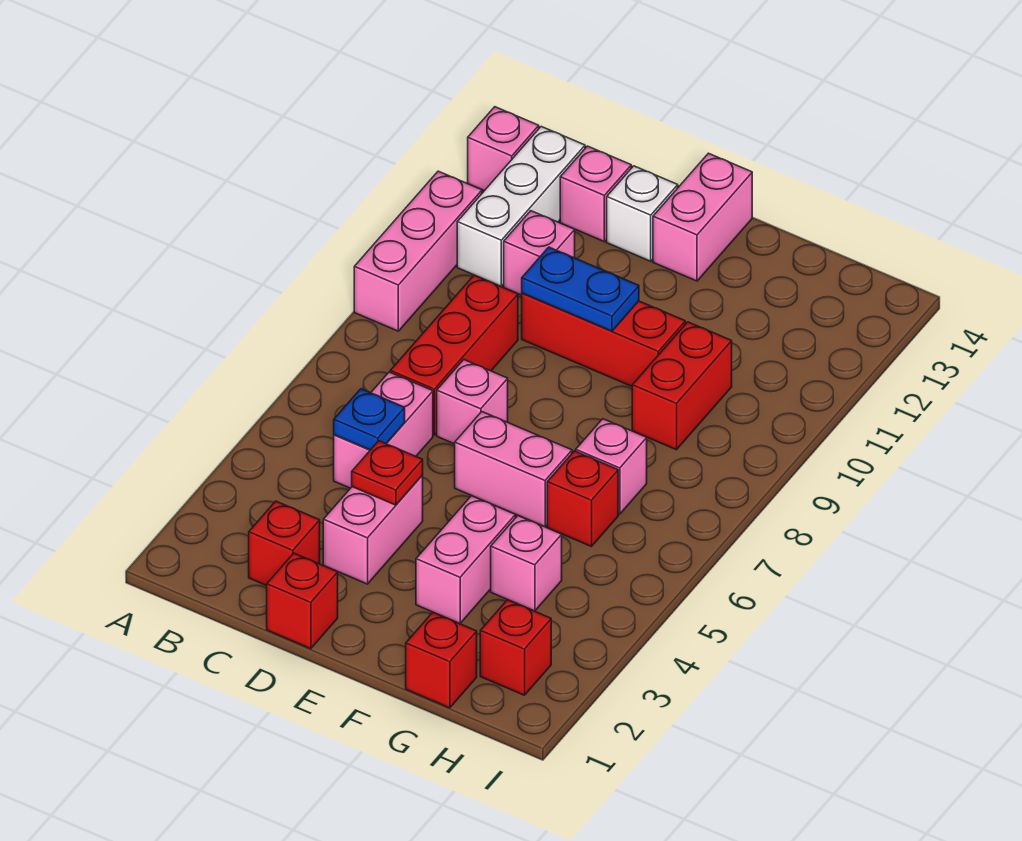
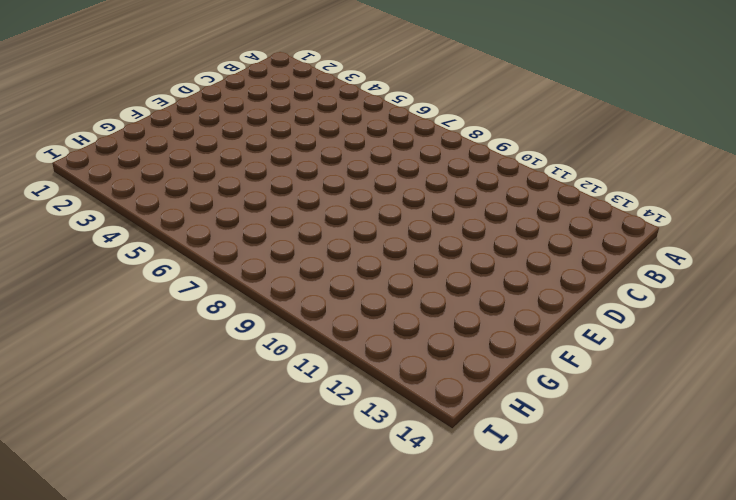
none -> pink brick A9:A11 level 1
none -> pink brick A13 level 1
none -> white brick B11:B13 level 1

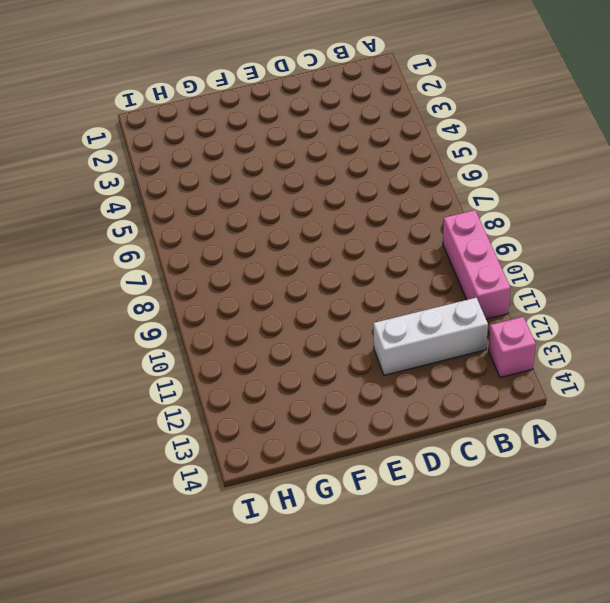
white brick B12:D12 level 1 -> white brick B11:B13 level 1
none -> red brick C2 level 1
none -> pink brick C5:C6 level 1
none -> red brick C7:C9 level 1

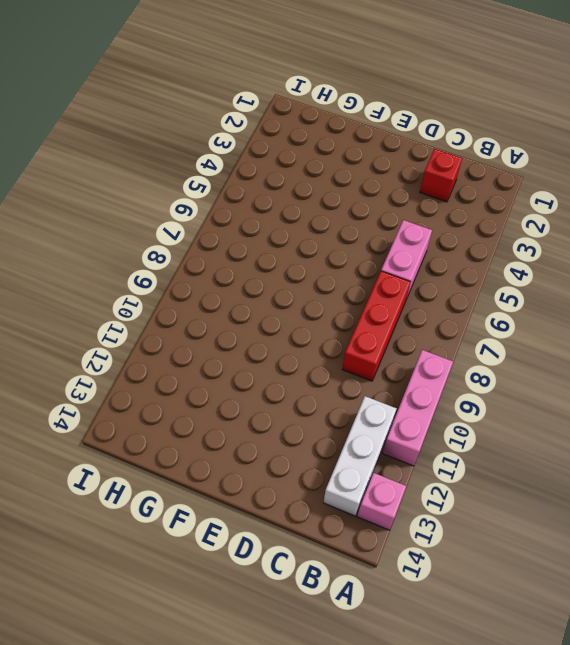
none -> pink brick C11 level 1
none -> pink brick C13 level 1
none -> red brick D1 level 1

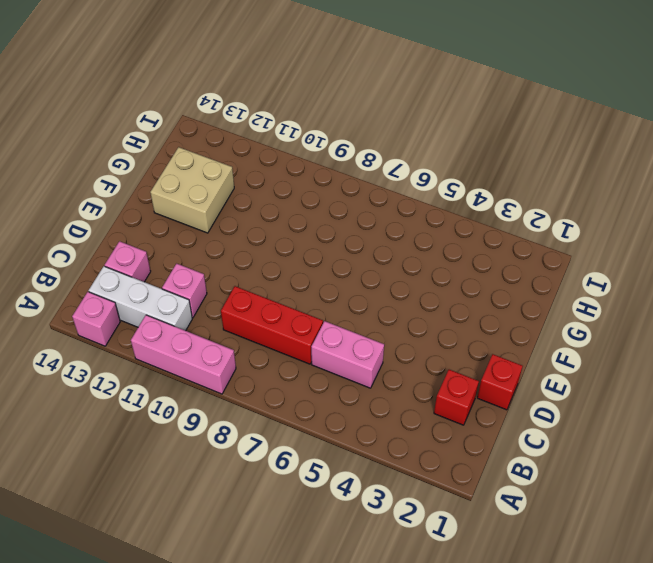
tan brick F12:G13 level 1 -> none
none -> pink brick D3:D4 level 1
none -> pink brick D7 level 1
none -> red brick D10:F10 level 1

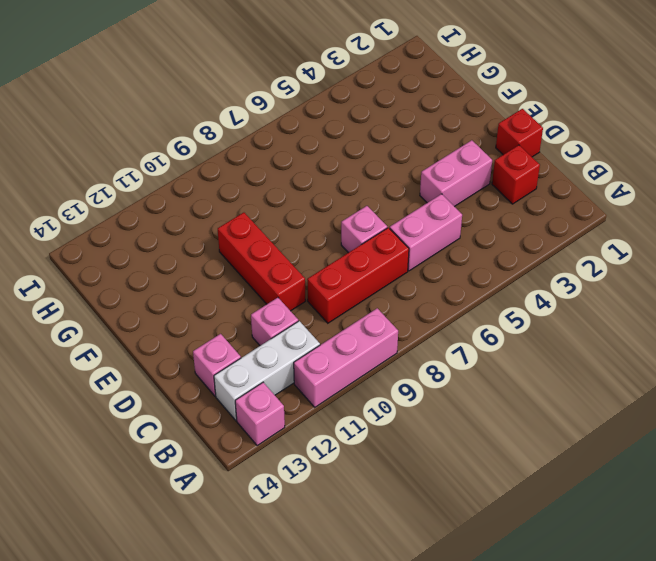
none -> white brick D13 level 1
none -> pink brick E6:F6 level 1
none -> pink brick E13:E14 level 1

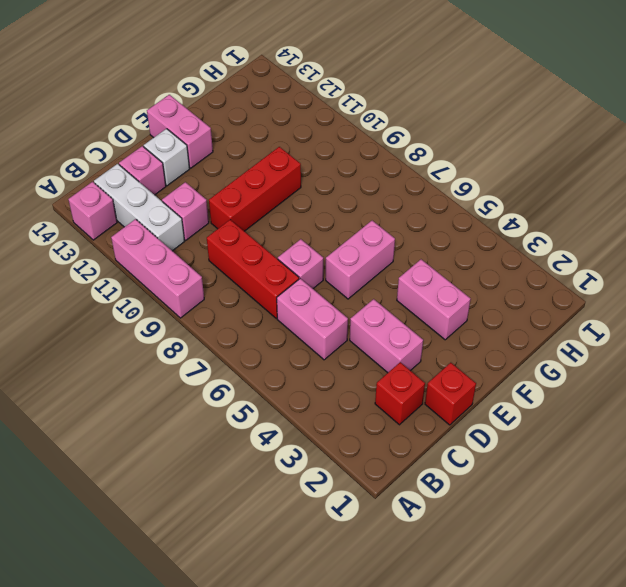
none -> red brick G1 level 1
none -> pink brick G4 level 1
none -> red brick G6 level 1

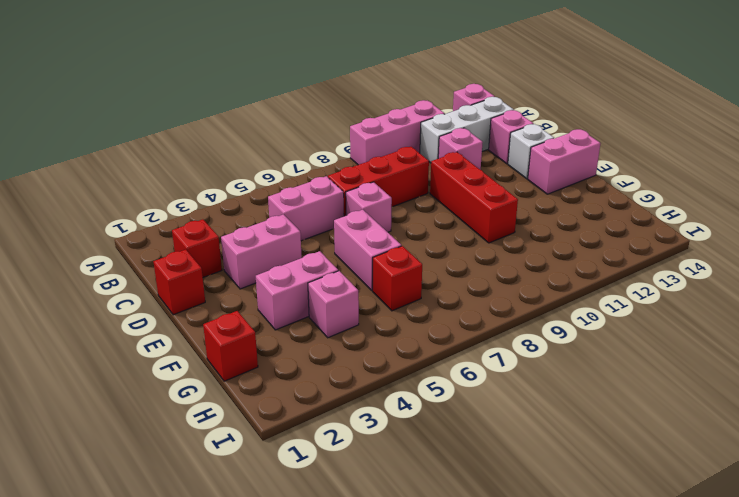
none -> pink brick G7 level 1
none -> red brick G9:G10 level 1
none -> red brick H2 level 1

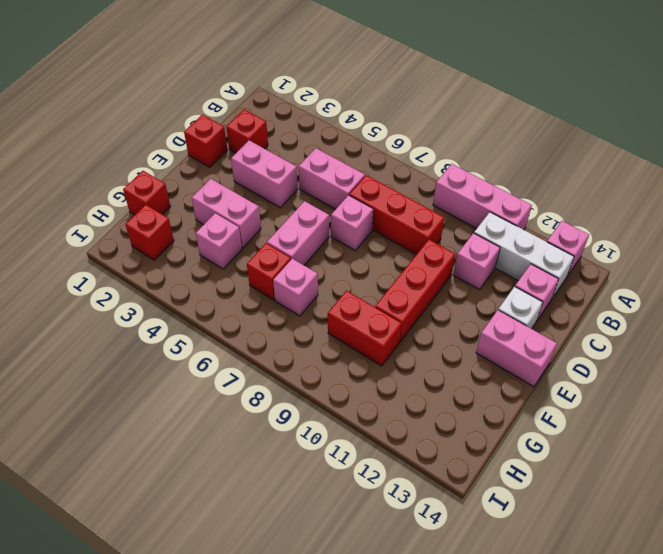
none -> blue plate C5 level 2
none -> red plate D4 level 2
none -> blue plate D10:E10 level 2

